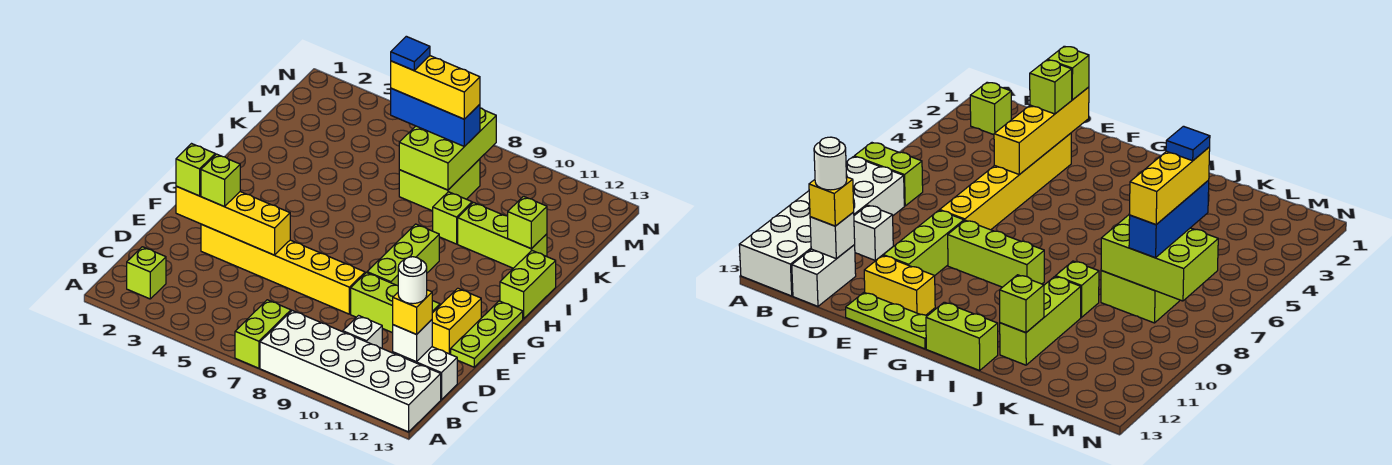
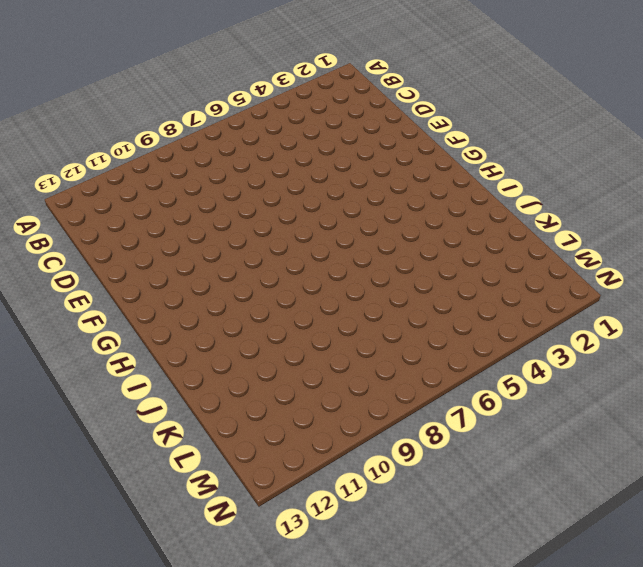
none -> lime brick A7:B7 level 1
none -> white brick A8:B13 level 1
none -> lime brick B2 level 1

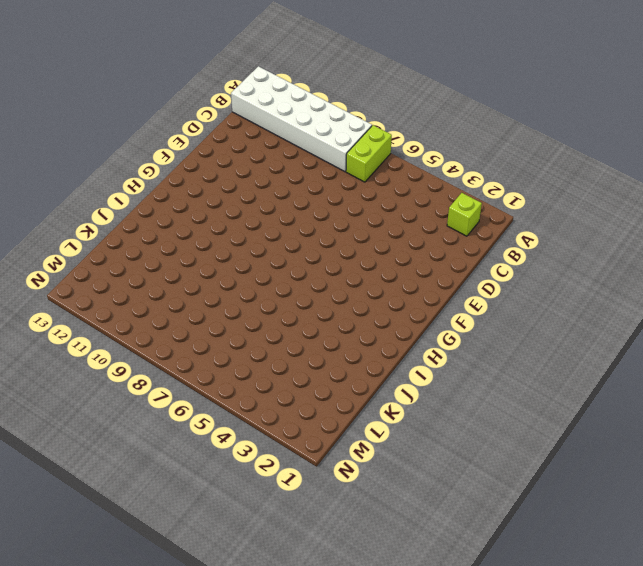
none -> white brick C10 level 1
none -> white brick C12:C13 level 1
none -> yellow brick E3:E8 level 1

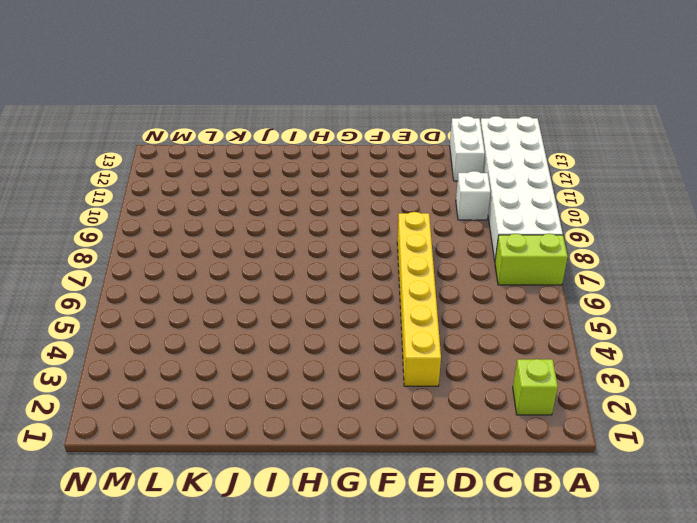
none -> lime brick E9:E11 level 1
none -> yellow brick E12:F12 level 1
none -> lime plate E13:G13 level 1

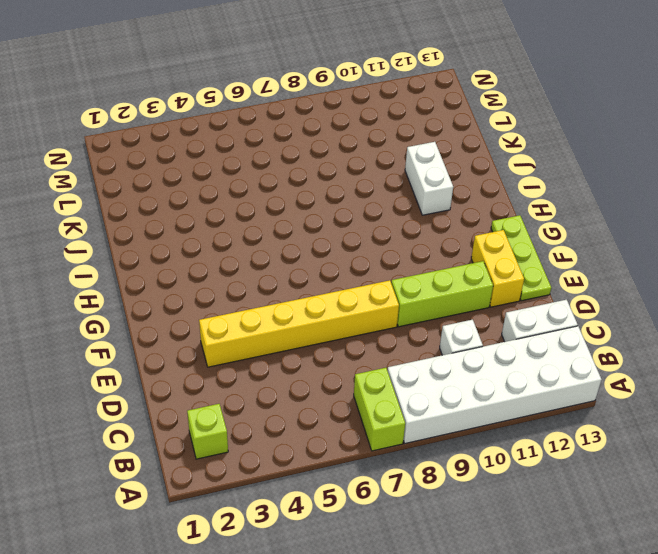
white brick I11:J11 level 1 -> lime brick J10:J12 level 1
none -> lime brick F9:H9 level 1
none -> lime brick H13:I13 level 1
none -> lime brick J9 level 1

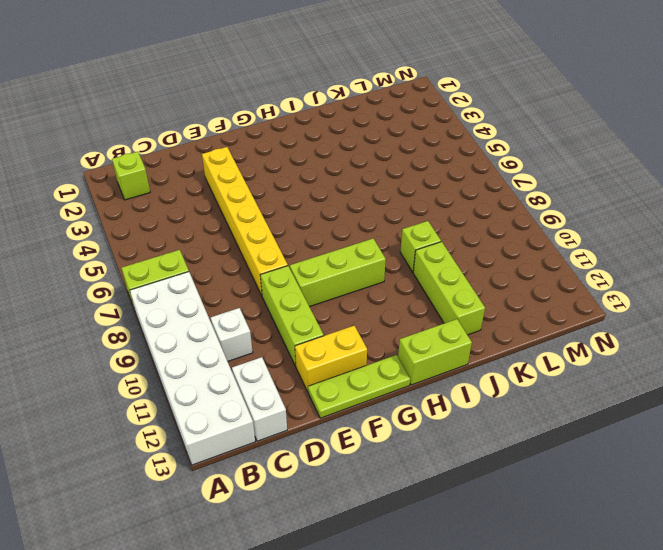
none -> lime brick K7:L8 level 1
none -> white brick C12 level 2
none -> yellow brick E2:E5 level 2

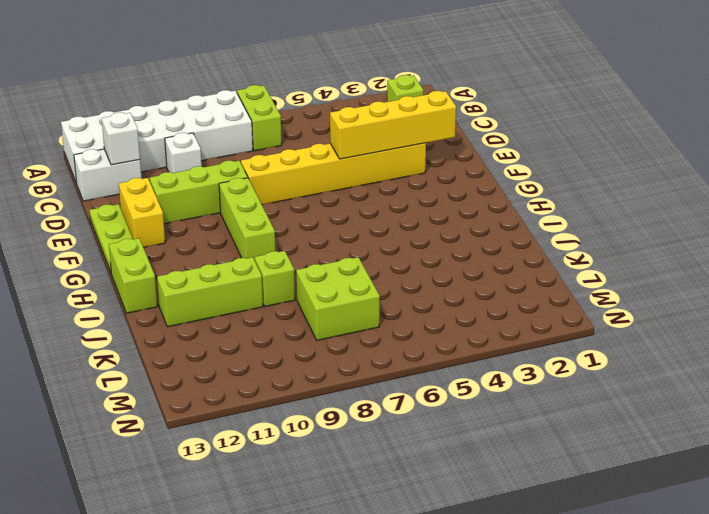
none -> lime brick J12 level 2
none -> lime brick K7:M8 level 2
none -> yellow brick C12 level 3

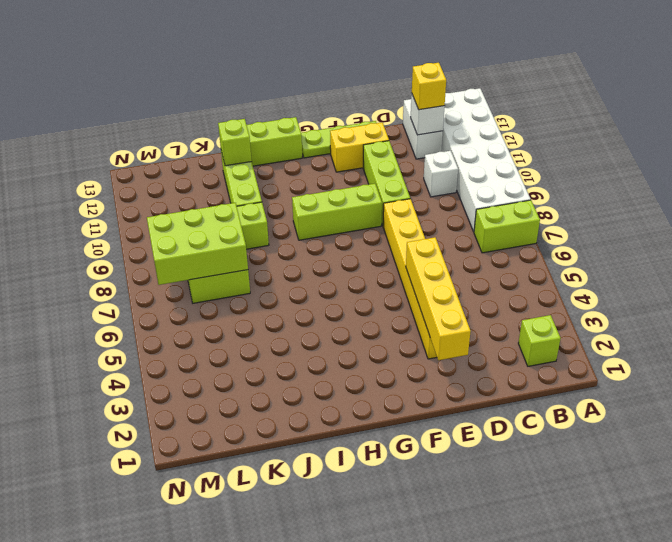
none -> lime brick E2 level 3
none -> lime brick E3 level 3
none -> blue brick L6:L8 level 3

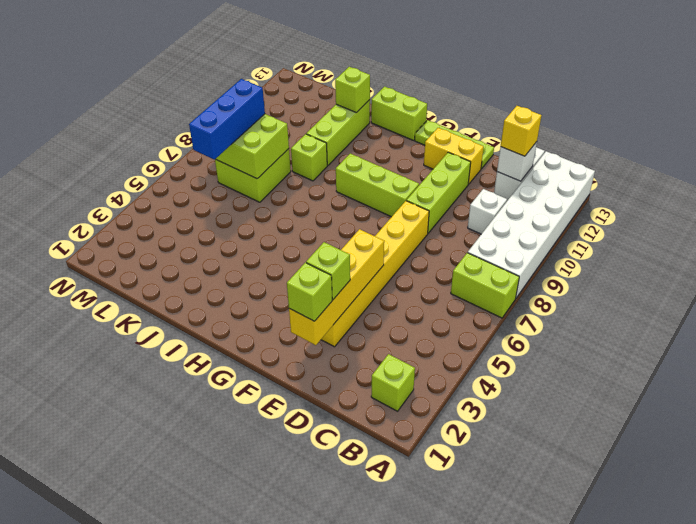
none -> white round brick C12 level 4
none -> yellow brick L6:L8 level 4
none -> blue tile L6 level 5

